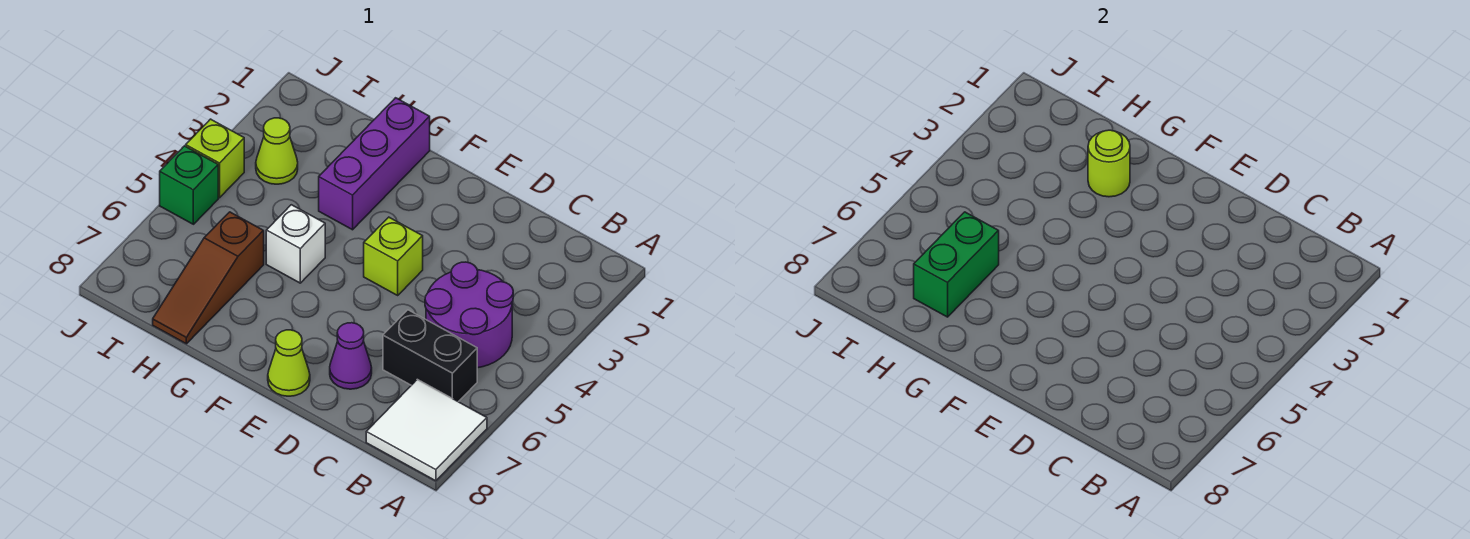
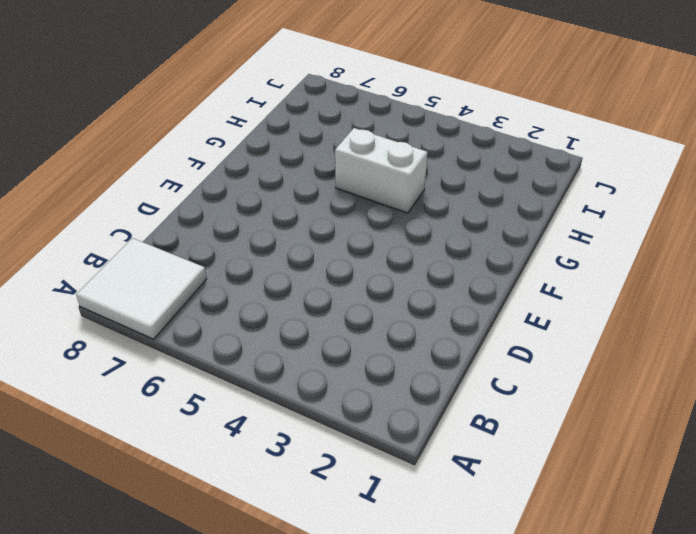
white brick G4:G5 level 1 -> white brick G5 level 1
none -> purple round brick B4:C5 level 1
none -> black brick B6:C6 level 1
none -> purple cone D7 level 1

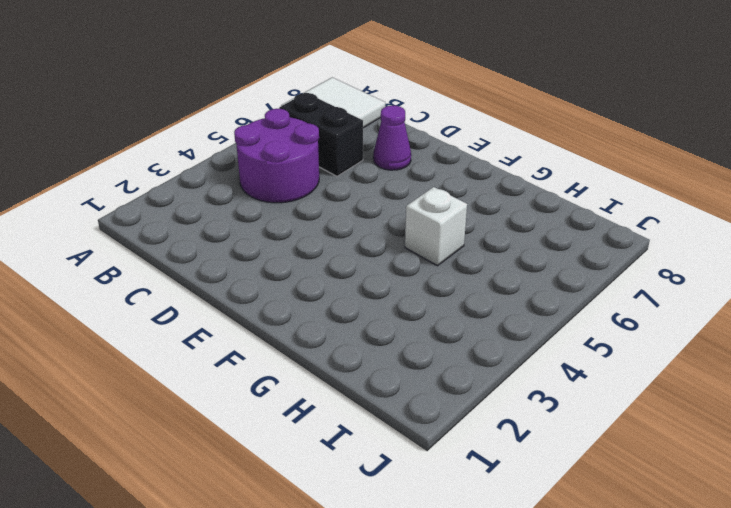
none -> lime brick E4 level 1
none -> lime cone E8 level 1
none -> purple brick G1:G3 level 1

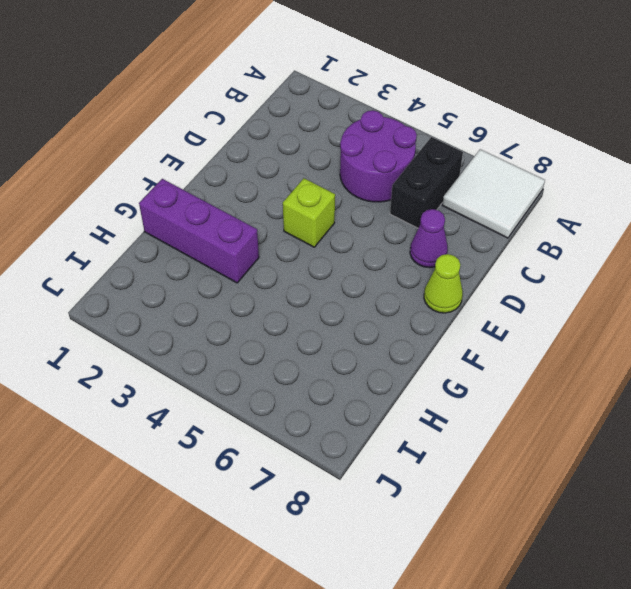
none -> white brick G5 level 1
none -> brown slope H6:H8 level 1 top 6
none -> lime cone I3 level 1

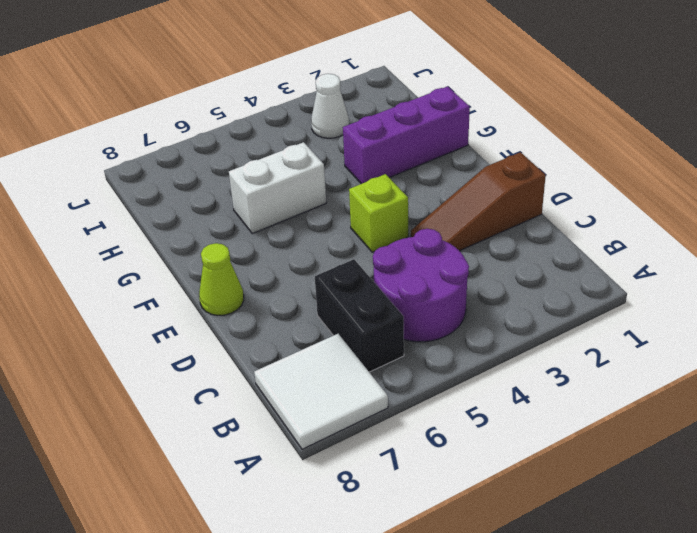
brown slope D1:D3 level 1 top 1 -> brown slope H6:H8 level 1 top 6
white brick G5:G6 level 1 -> white brick G5 level 1
white cone I3 level 1 -> lime cone I3 level 1
none -> purple cone D7 level 1
none -> lime brick J4 level 1
none -> green brick J5 level 1

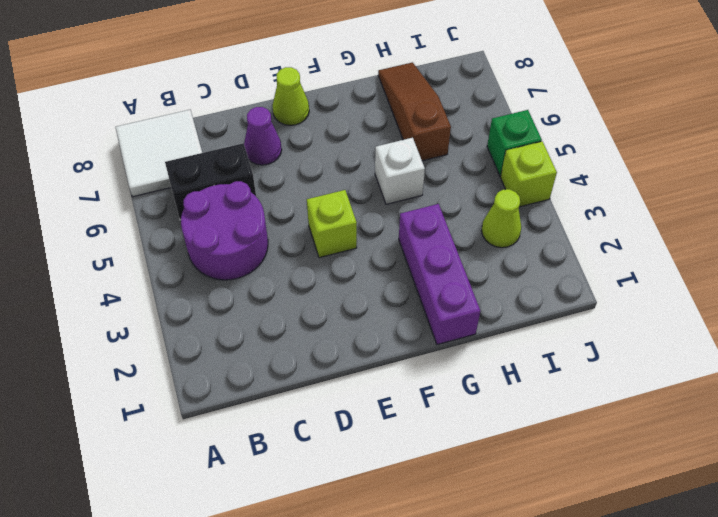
none -> lime round brick G2 level 2
none -> green brick H6:H7 level 2

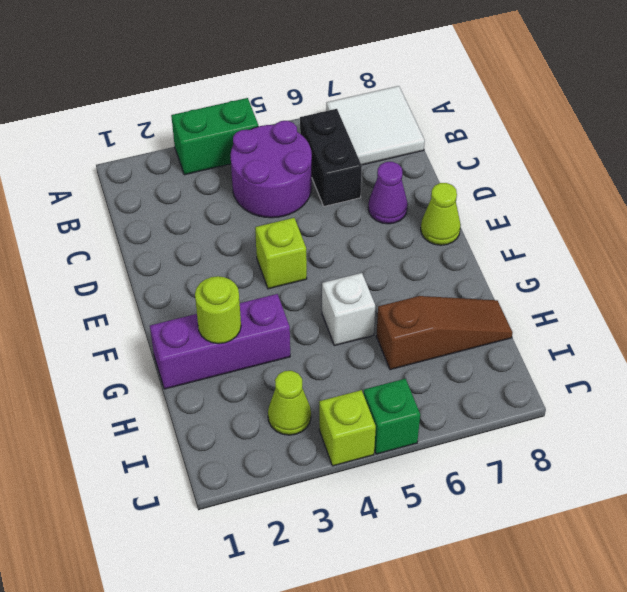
green brick A3:A4 level 1 -> green brick H6:H7 level 2

